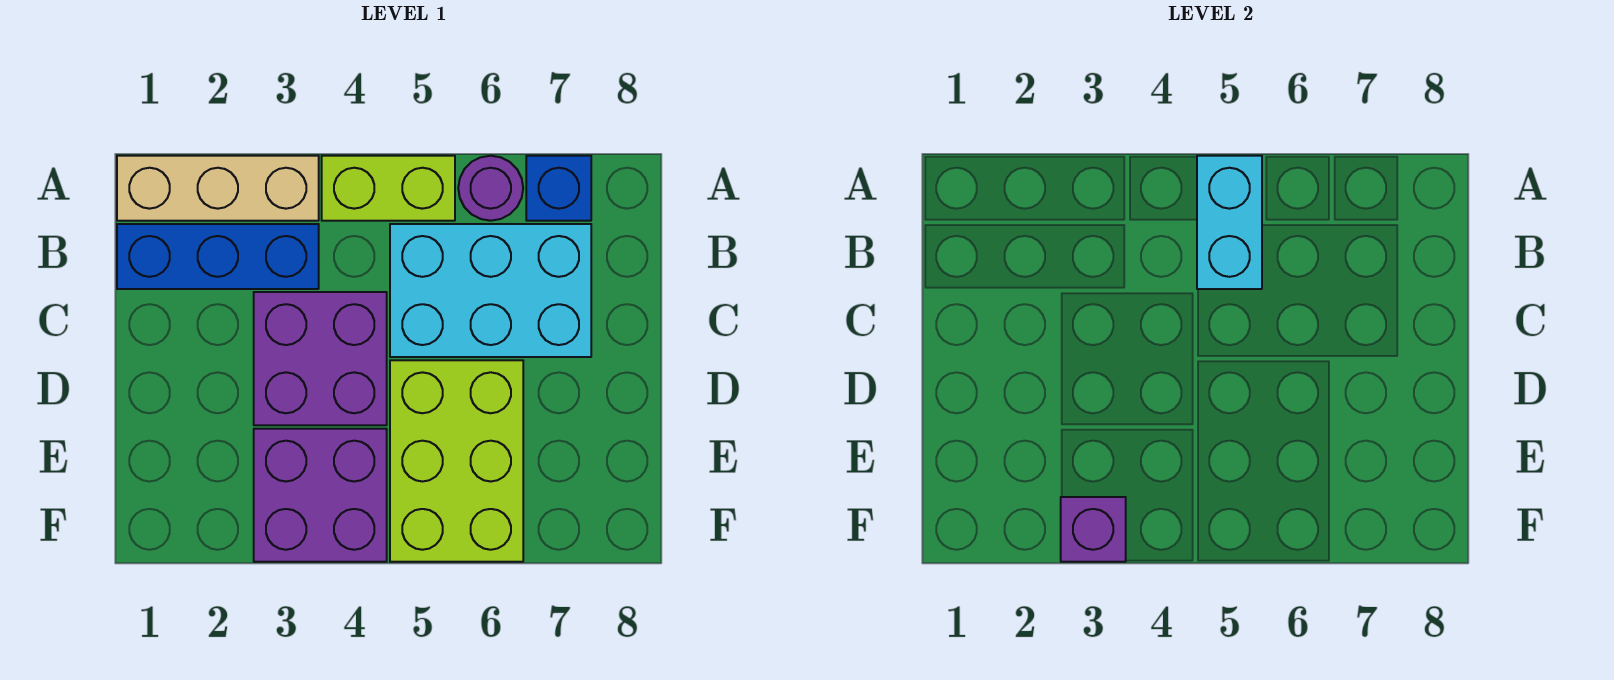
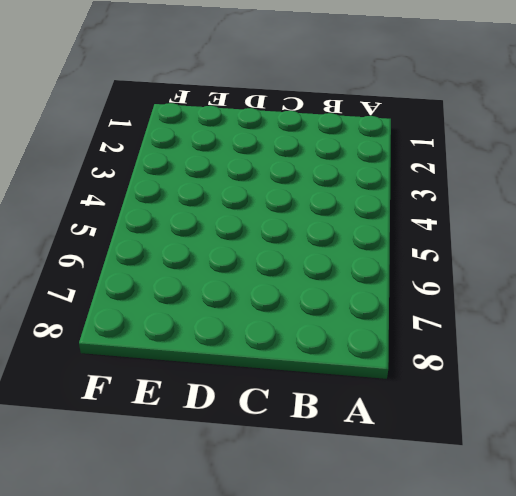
none -> tan brick A1:A3 level 1
none -> lime brick A4:A5 level 1

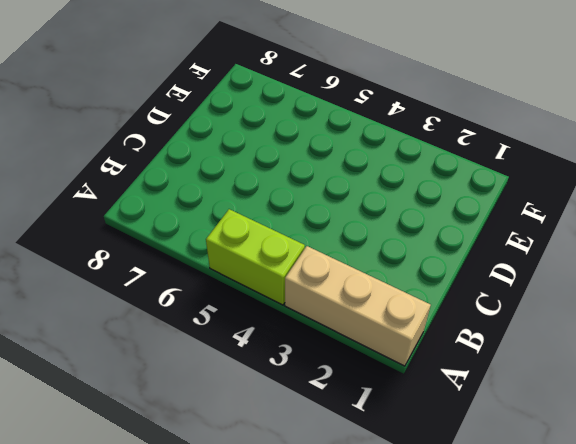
none -> purple round brick A6 level 1
none -> blue brick A7 level 1

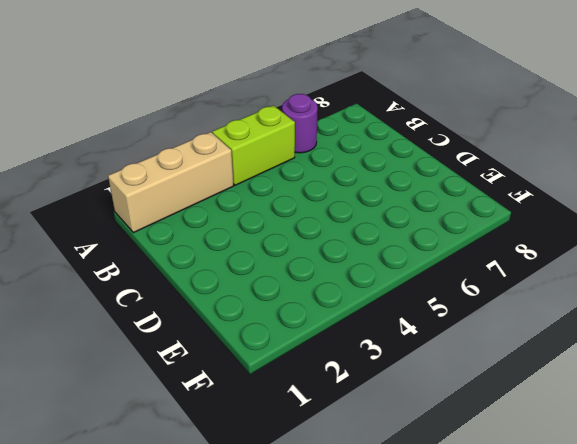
none -> blue brick A7 level 1
none -> blue brick B1:B3 level 1

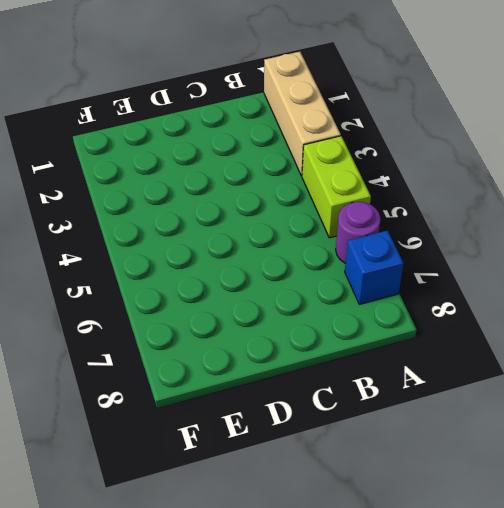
none -> blue brick B1:B3 level 1
none -> cyan brick B5:C7 level 1

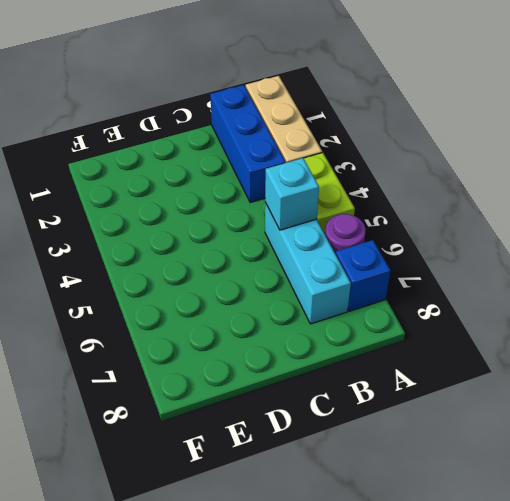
cyan brick B5:B7 level 1 -> cyan brick B5:C7 level 1
cyan brick B5 level 2 -> cyan brick A5:B5 level 2
none -> purple brick C3:D4 level 1
none -> lime brick D5:F6 level 1

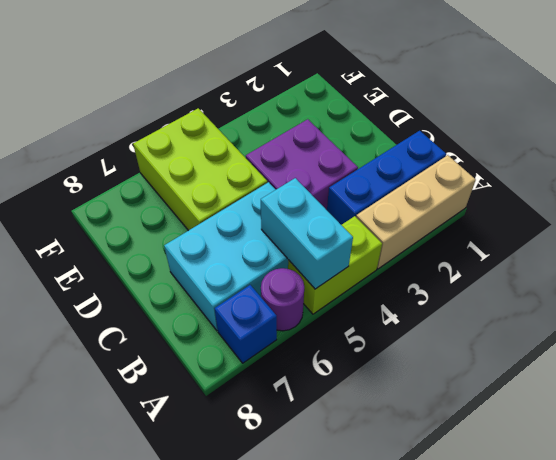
none -> purple brick E3:F4 level 1
none -> purple brick F3 level 2

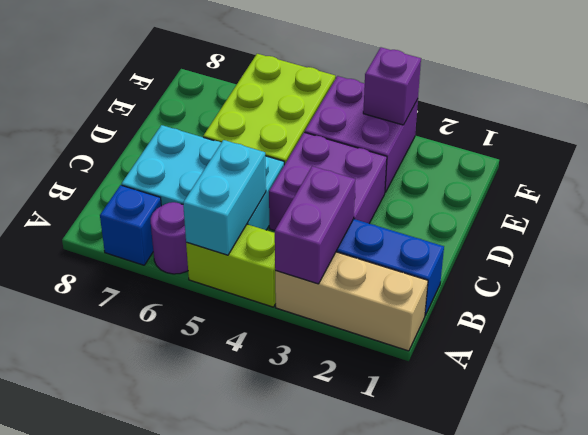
purple brick A3:B3 level 2 -> none

